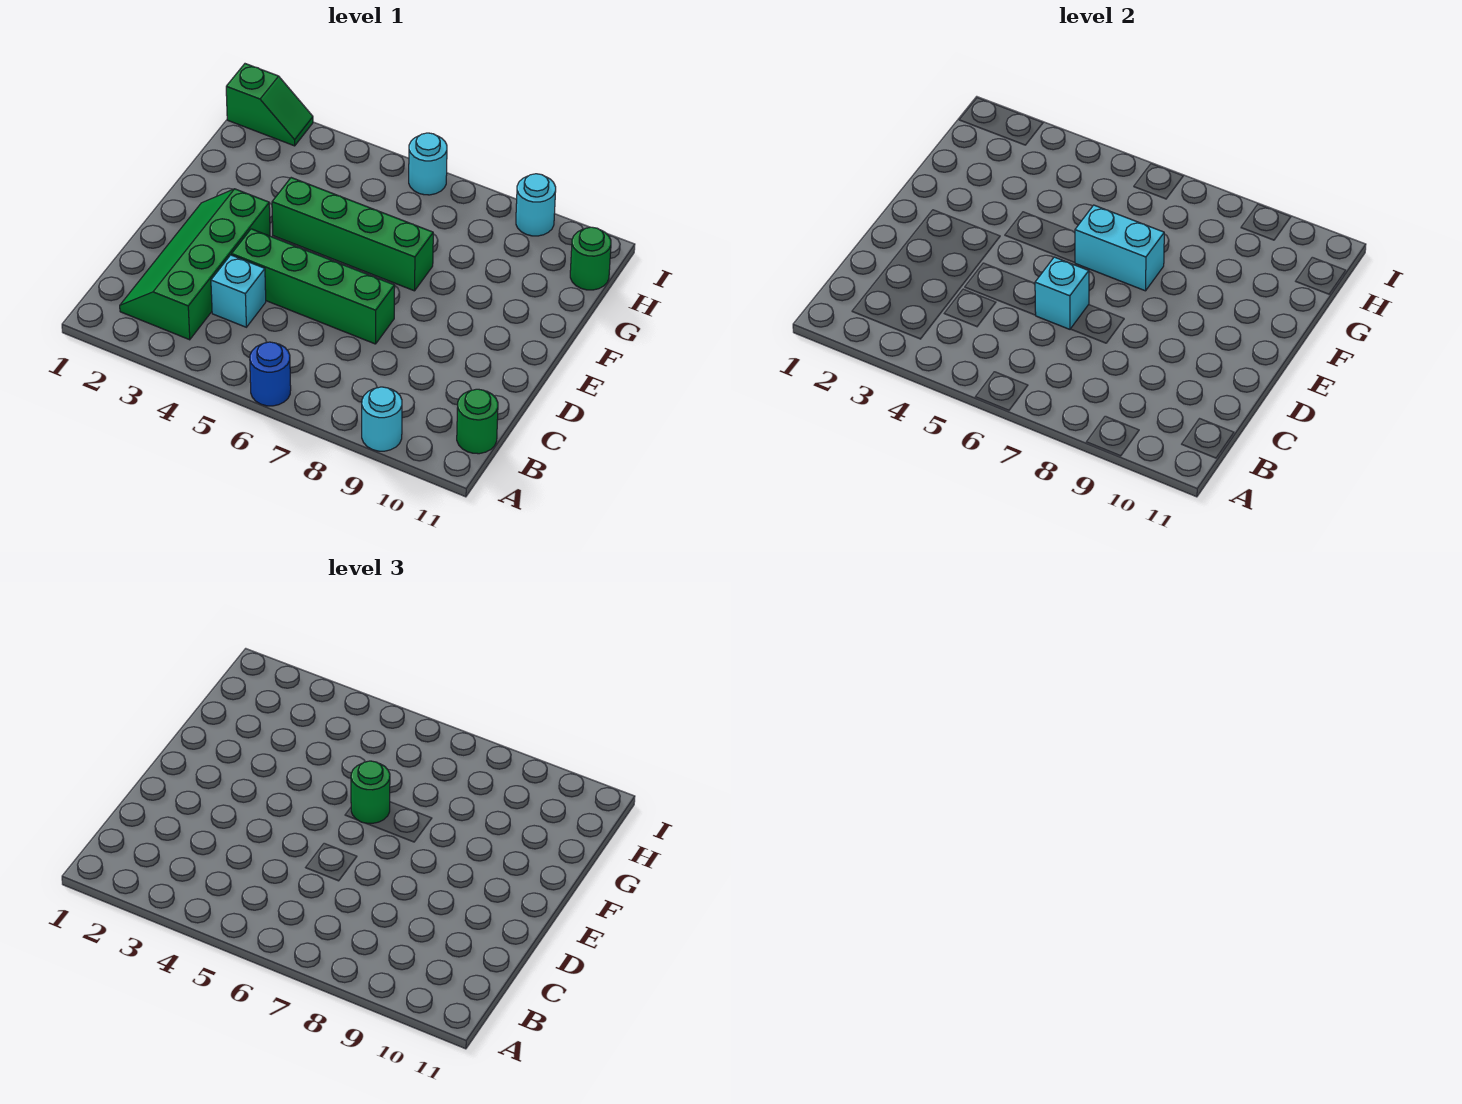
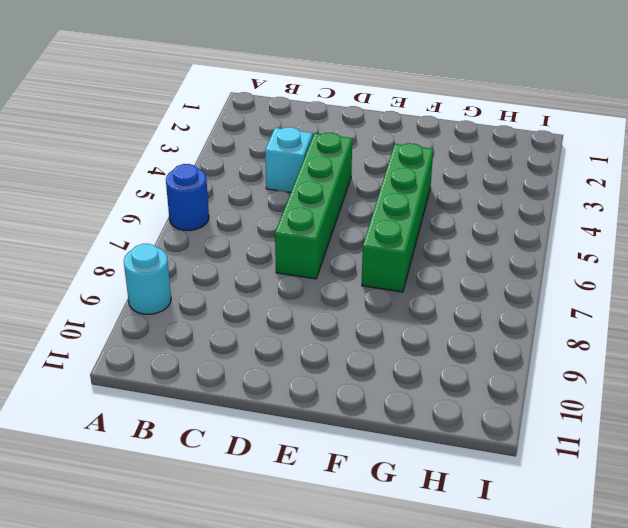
none -> green slope B2:E3 level 1 top 3
none -> green round brick B11 level 1
none -> green round brick H11 level 1

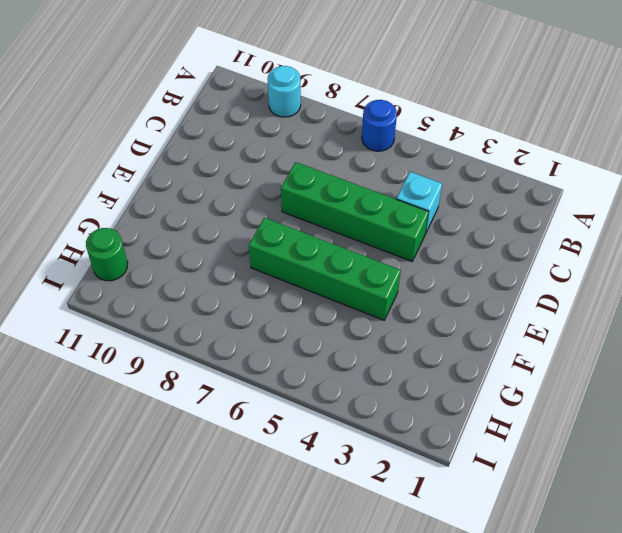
none -> green slope B2:E3 level 1 top 3
none -> green round brick B11 level 1
none -> green slope I1:I2 level 1 top 1

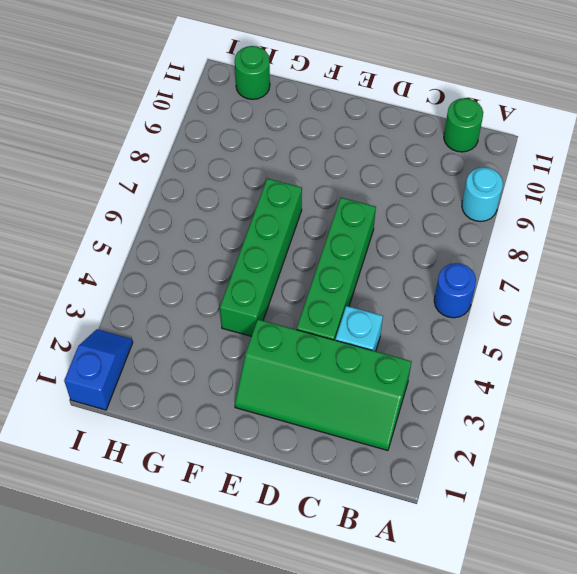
blue slope I1:I2 level 1 top 1 -> green slope I1:I2 level 1 top 1
none -> cyan round brick I6 level 1
none -> cyan round brick I9 level 1
none -> cyan brick D6 level 2

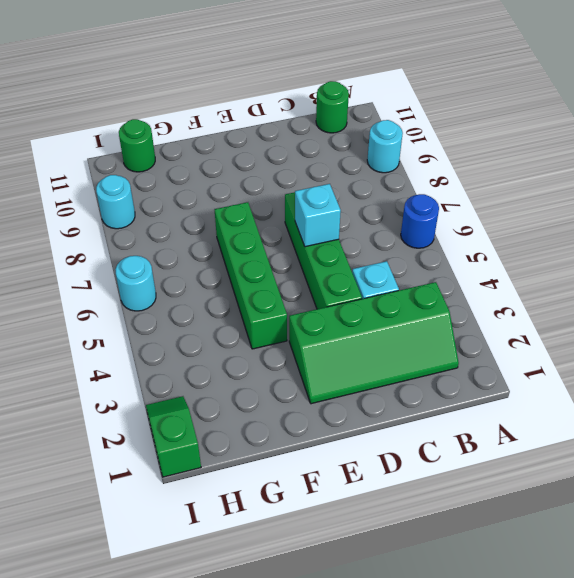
none -> cyan brick F6:F7 level 2
none -> green round brick F6 level 3

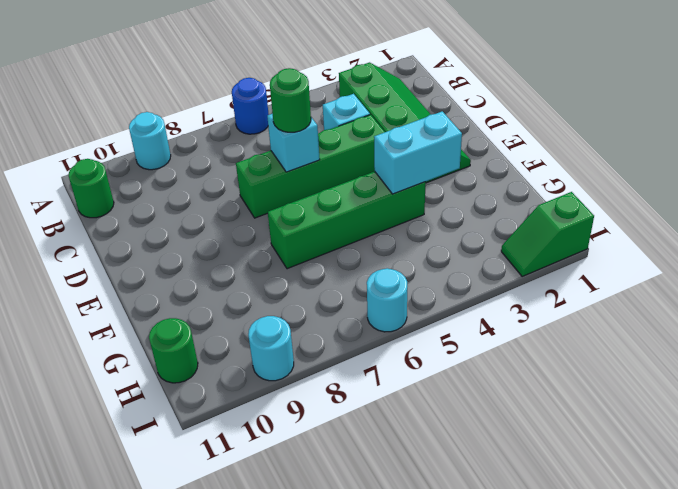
green round brick D6 level 3 -> green round brick F6 level 3
cyan brick F3:F4 level 2 -> cyan brick F6:F7 level 2

